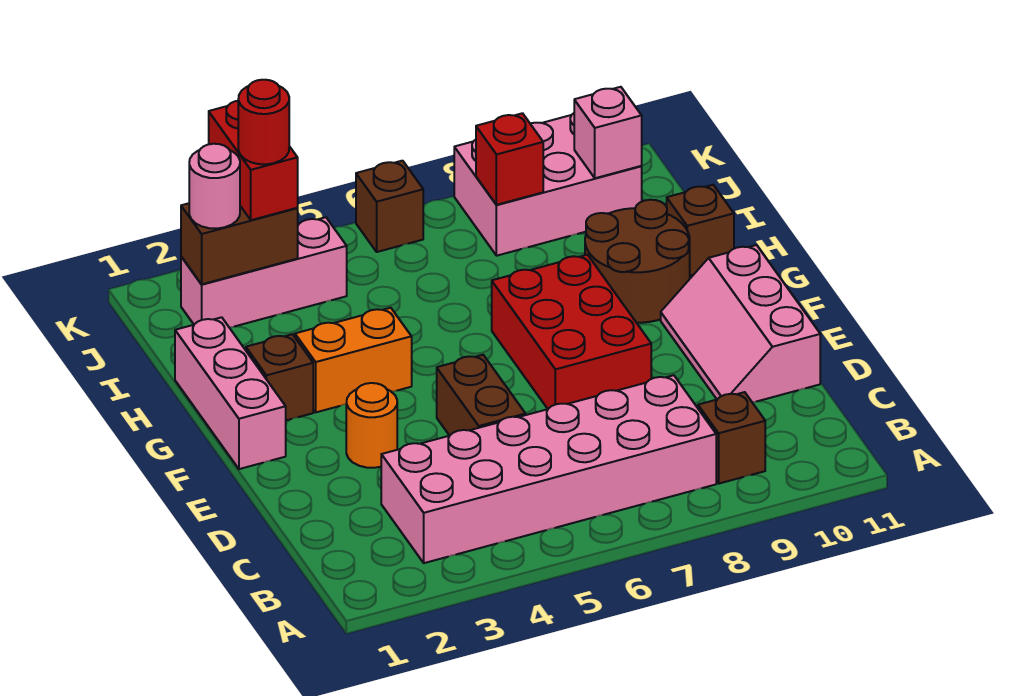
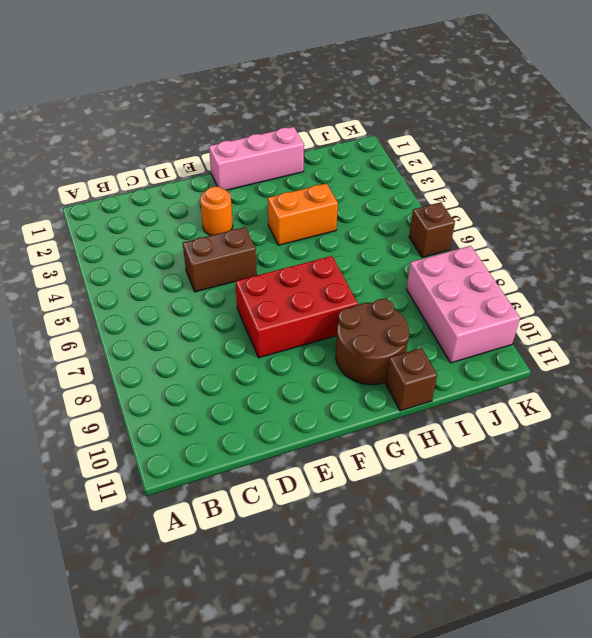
orange brick G4:H4 level 1 -> orange brick G3:G4 level 1
none -> pink brick B3:C8 level 1
none -> brown brick B9 level 1
none -> pink slope D10:F11 level 1 top 11

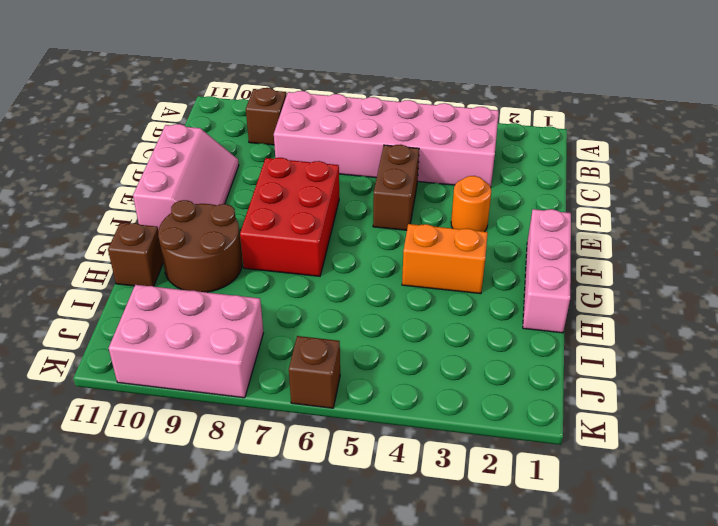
none -> brown brick G2 level 1
none -> pink brick J2:J4 level 1
none -> brown brick J2:J3 level 2

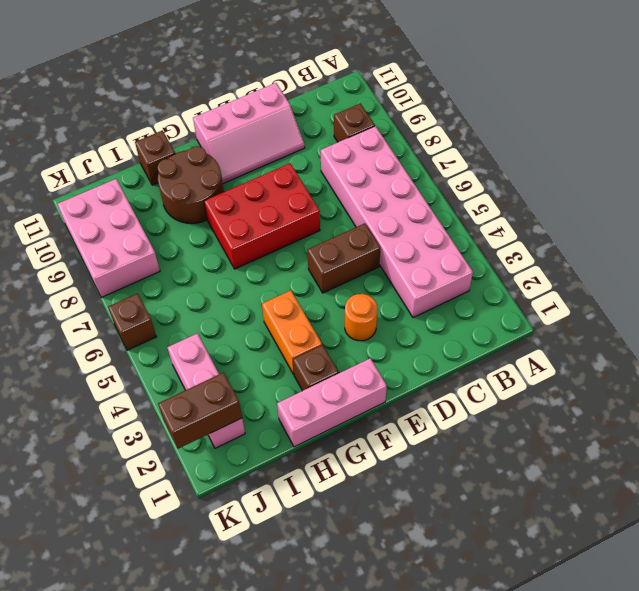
brown brick J2:K2 level 2 -> brown brick J2:J3 level 2
none -> red brick J8 level 2
none -> pink brick J10 level 2
none -> pink round brick J2 level 3

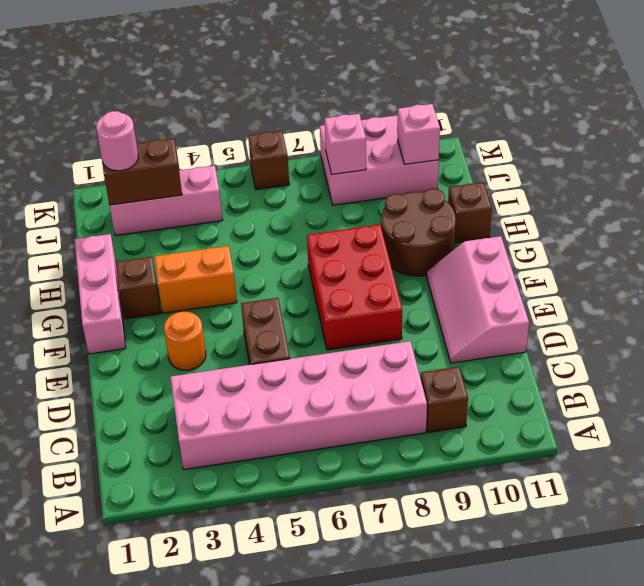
pink brick J8 level 2 -> red brick J8 level 2
none -> red brick J3:K3 level 3
none -> red round brick J3 level 4

